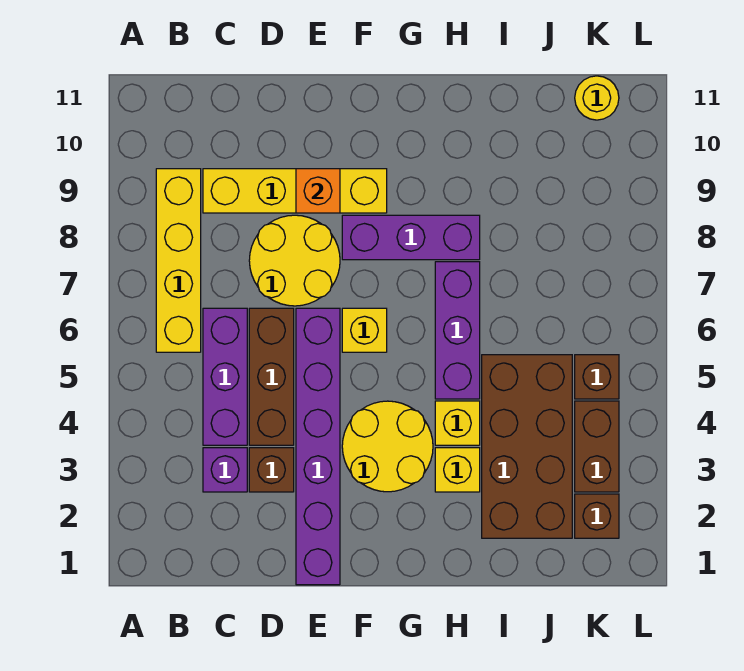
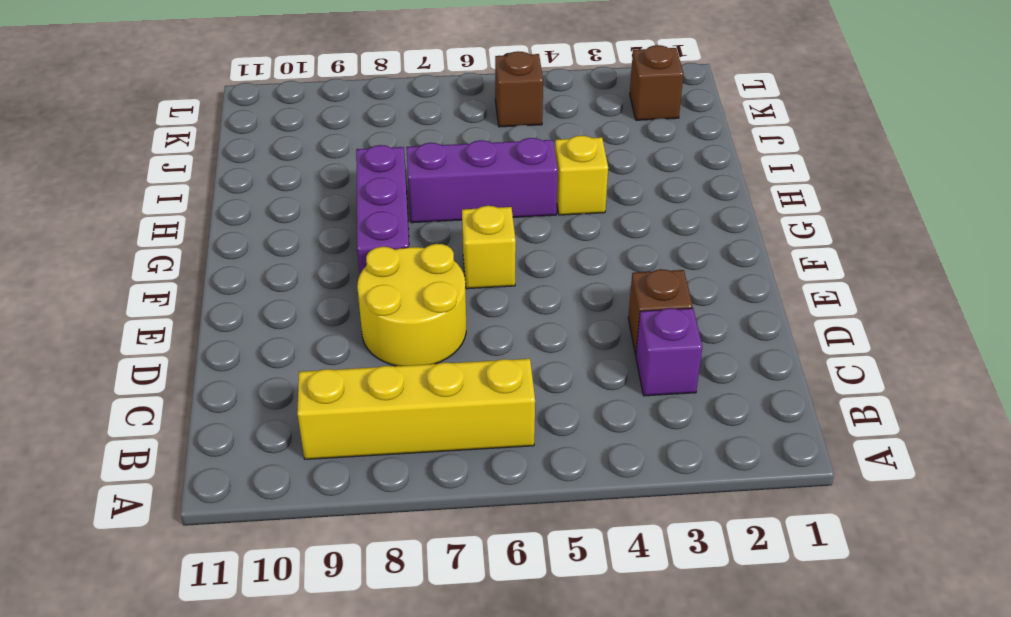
none -> purple brick C4:C6 level 1
none -> yellow brick C9:F9 level 1
none -> brown brick D4:D6 level 1

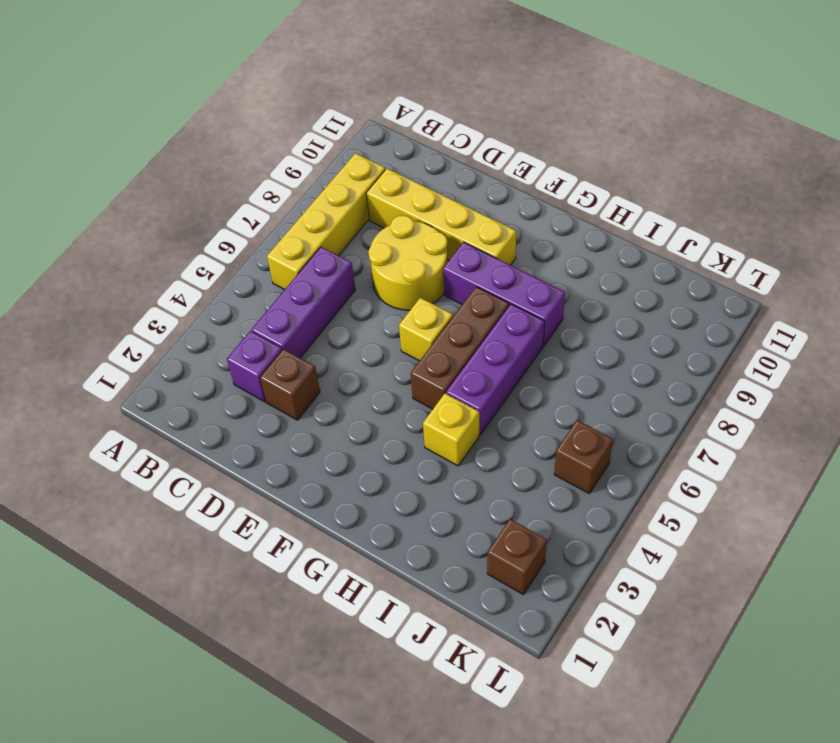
brown brick G5:G7 level 1 -> brown brick D4:D6 level 1
none -> purple brick E1:E6 level 1
none -> yellow round brick F3:G4 level 1
none -> yellow brick H3 level 1

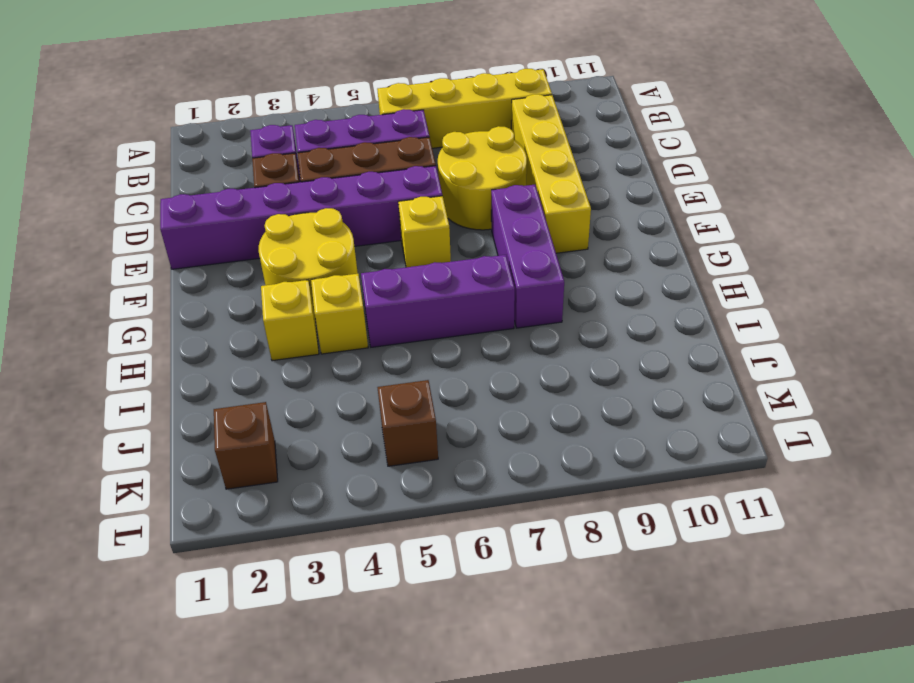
none -> brown brick I2:J5 level 1
none -> brown brick K3:K4 level 1
none -> yellow round brick K11 level 1

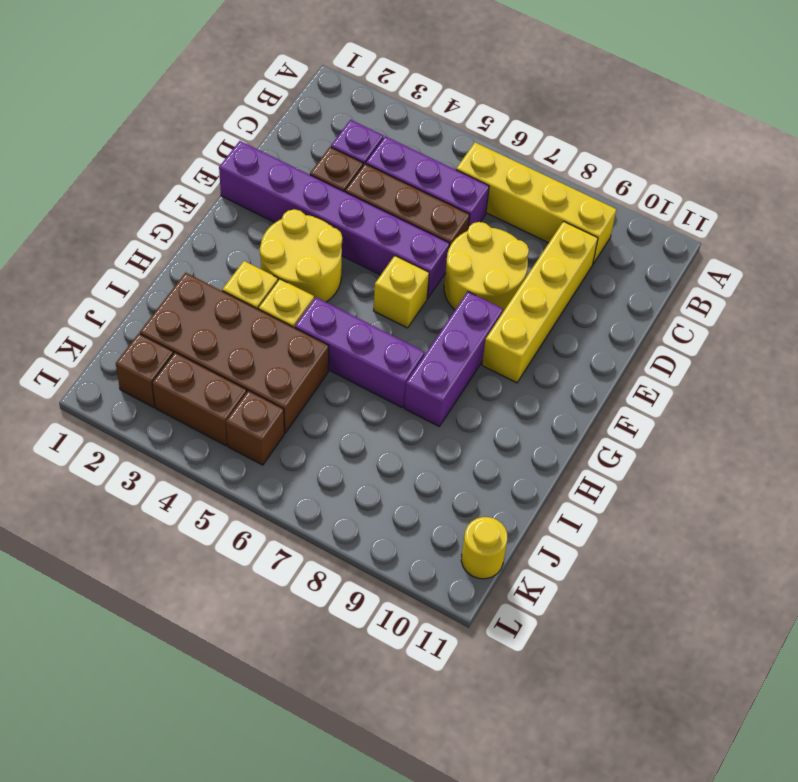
none -> orange brick E9 level 2

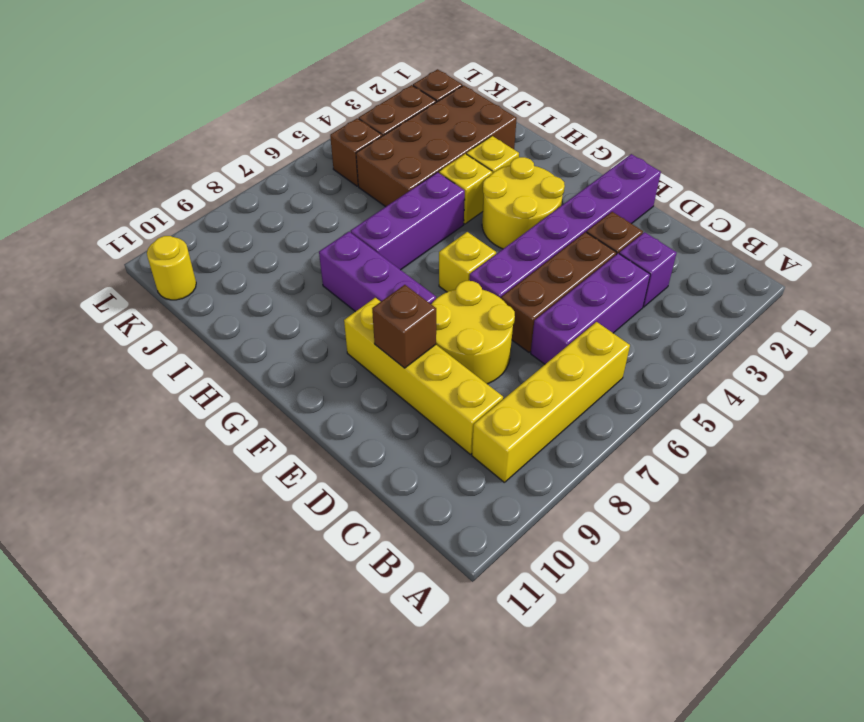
brown brick E9 level 2 -> orange brick E9 level 2

